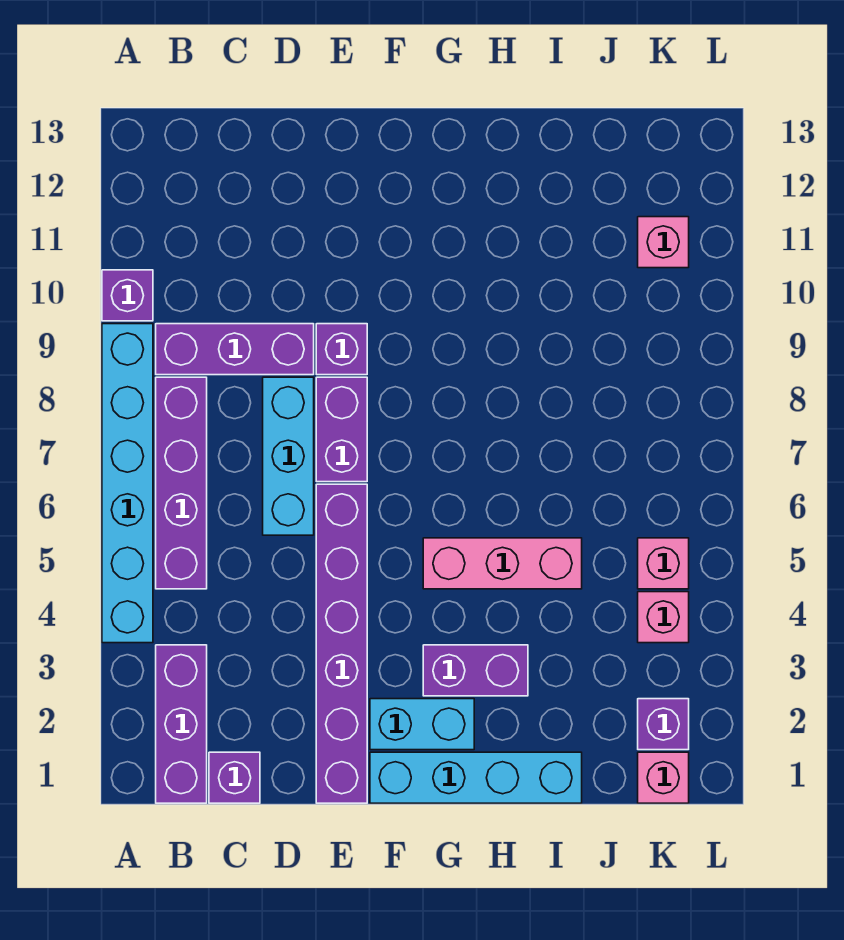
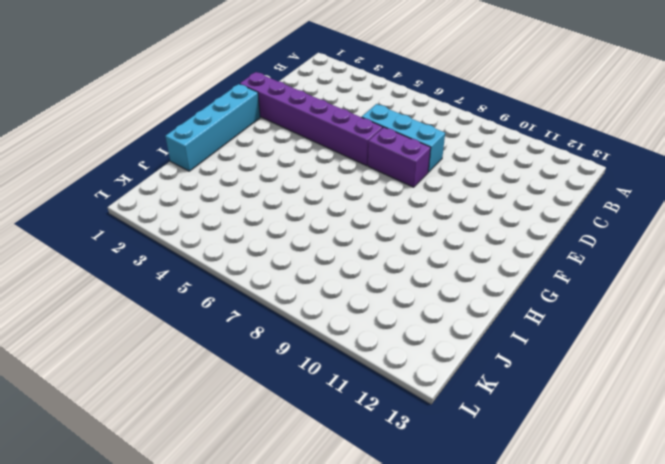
none -> cyan brick A4:A9 level 1
none -> purple brick A10 level 1
none -> purple brick B1:B3 level 1

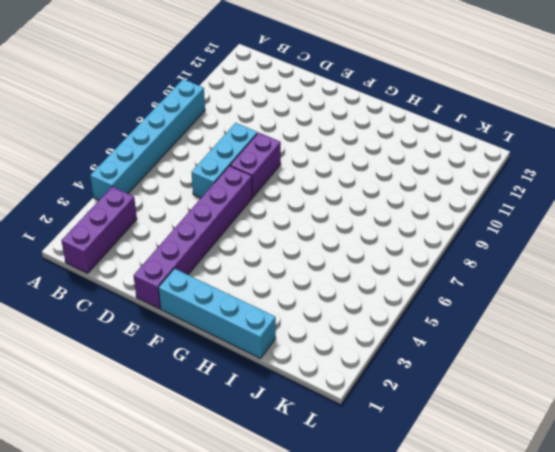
none -> purple brick A10 level 1
none -> purple brick B5:B8 level 1
none -> purple brick B9:D9 level 1

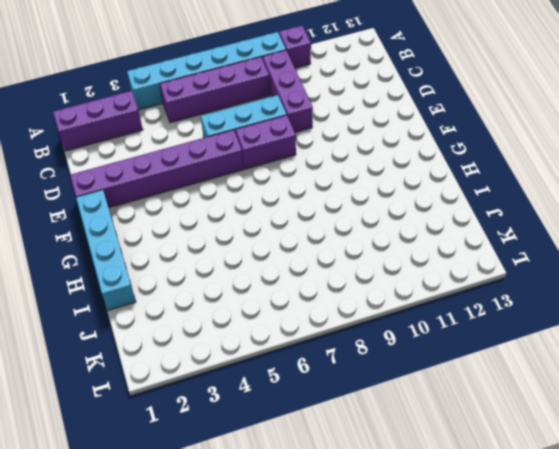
none -> purple brick C1 level 1
none -> purple brick E9 level 1
none -> cyan brick F2:G2 level 1

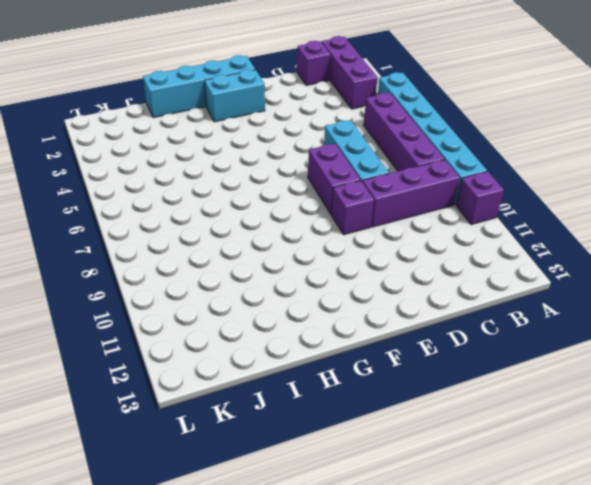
none -> purple brick E1:E6 level 1
none -> purple brick G3:H3 level 1
none -> pink brick G5:I5 level 1

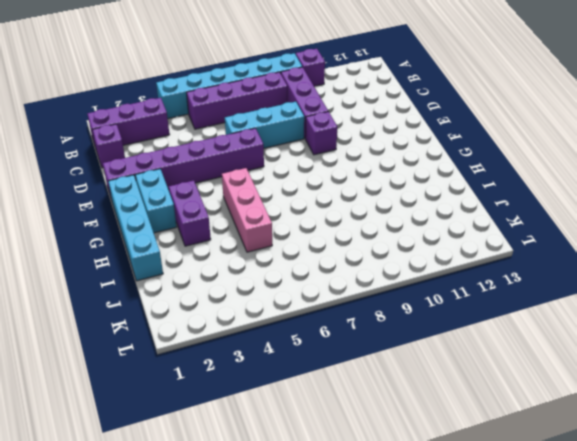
none -> purple brick E7:E8 level 1
none -> pink brick K1 level 1
none -> purple brick K2 level 1

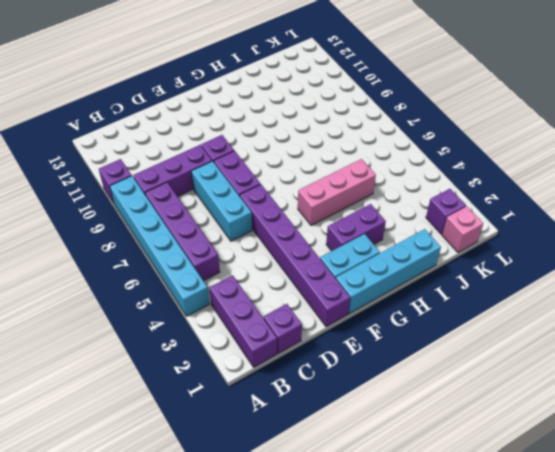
none -> pink brick K4 level 1
none -> pink brick K5 level 1
none -> pink brick K11 level 1

